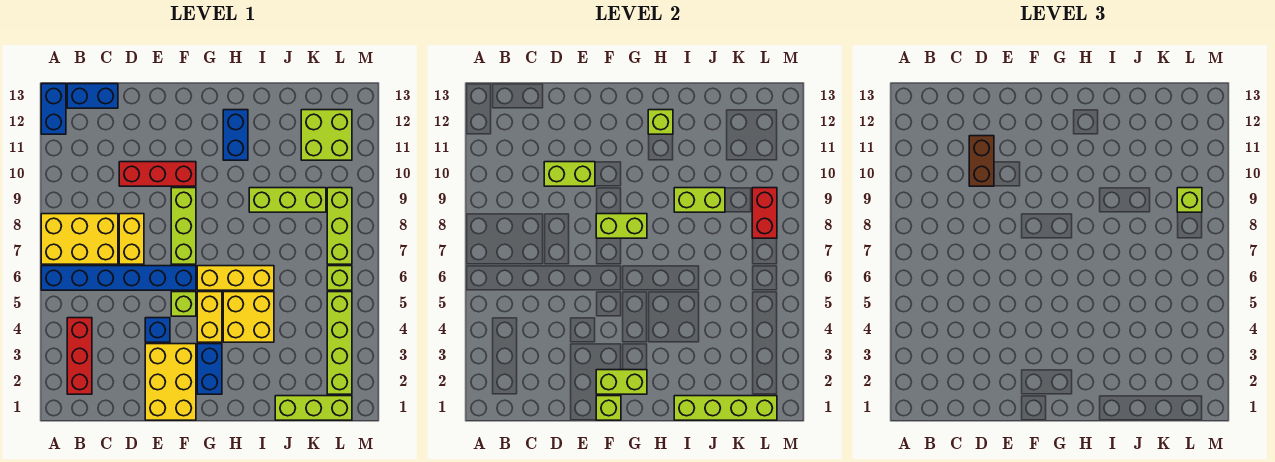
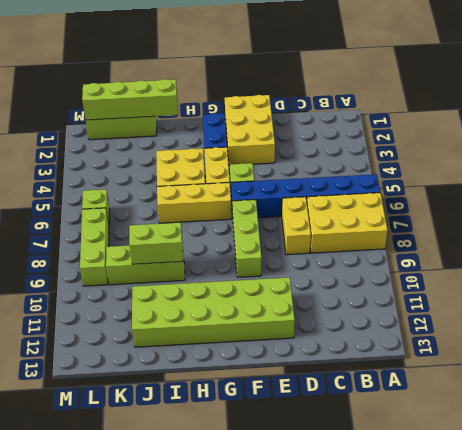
lime brick E11:J12 level 1 -> blue brick H11:H12 level 1
none -> blue brick A12:A13 level 1
none -> red brick B2:B4 level 1
none -> blue brick B13:C13 level 1
none -> red brick D10:F10 level 1

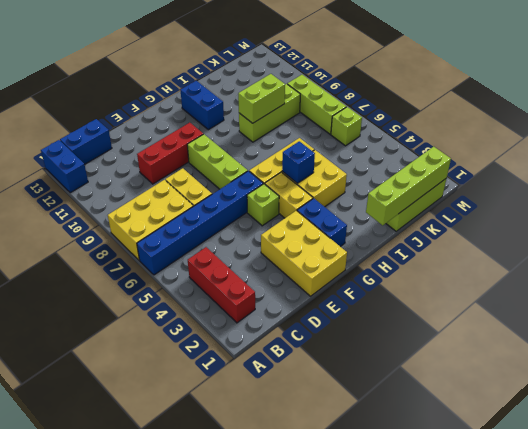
blue brick H5 level 2 -> blue brick E4 level 1
none -> lime brick K11:L12 level 1
none -> lime brick L2:L5 level 1
none -> lime brick D10:E10 level 2
none -> lime brick F1 level 2

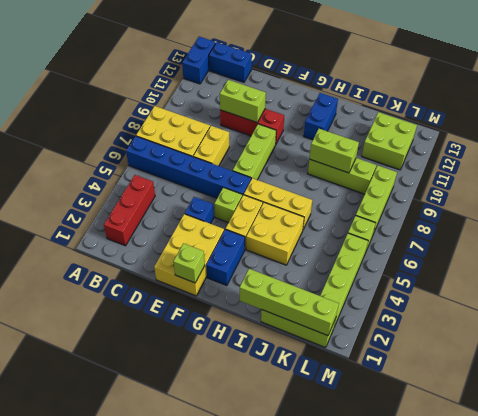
none -> lime brick F2:G2 level 2
none -> lime brick F8:G8 level 2
none -> lime brick H12 level 2
none -> red brick L8:L9 level 2

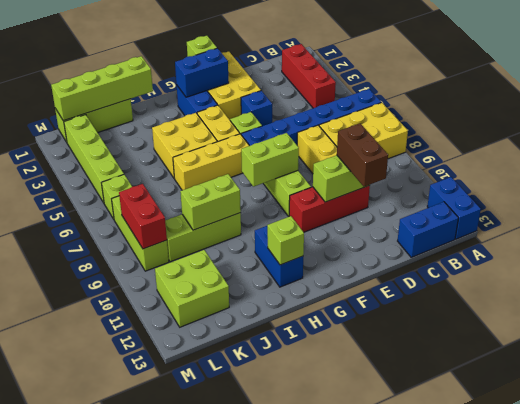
blue brick F2:G2 level 2 -> lime brick F2:G2 level 2
none -> lime brick L9 level 3

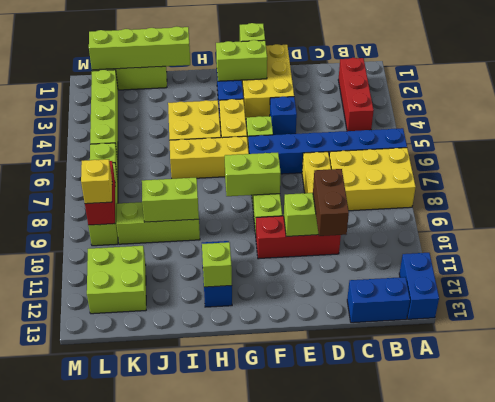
yellow brick L9 level 3 -> lime brick L9 level 3

